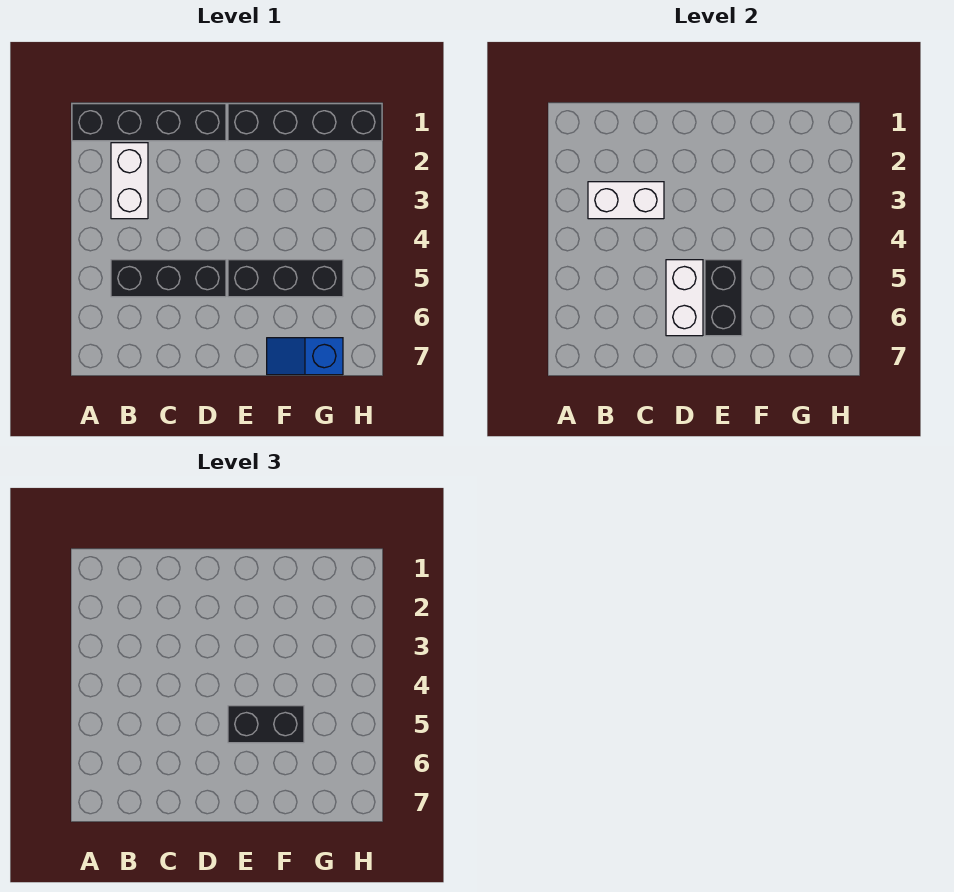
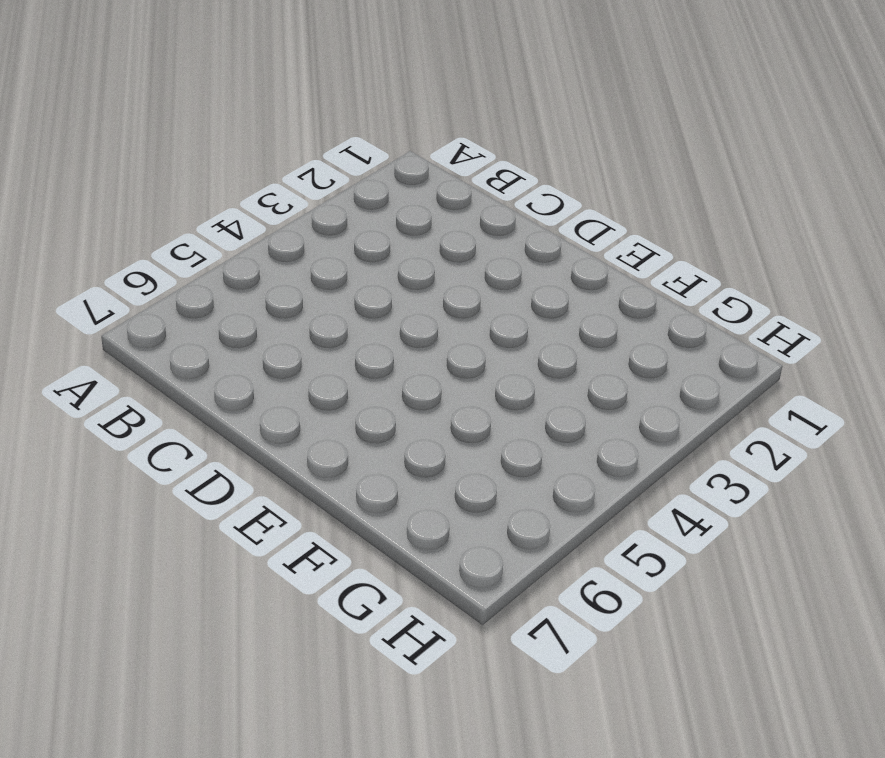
none -> black brick A1:D1 level 1
none -> white brick B2:B3 level 1

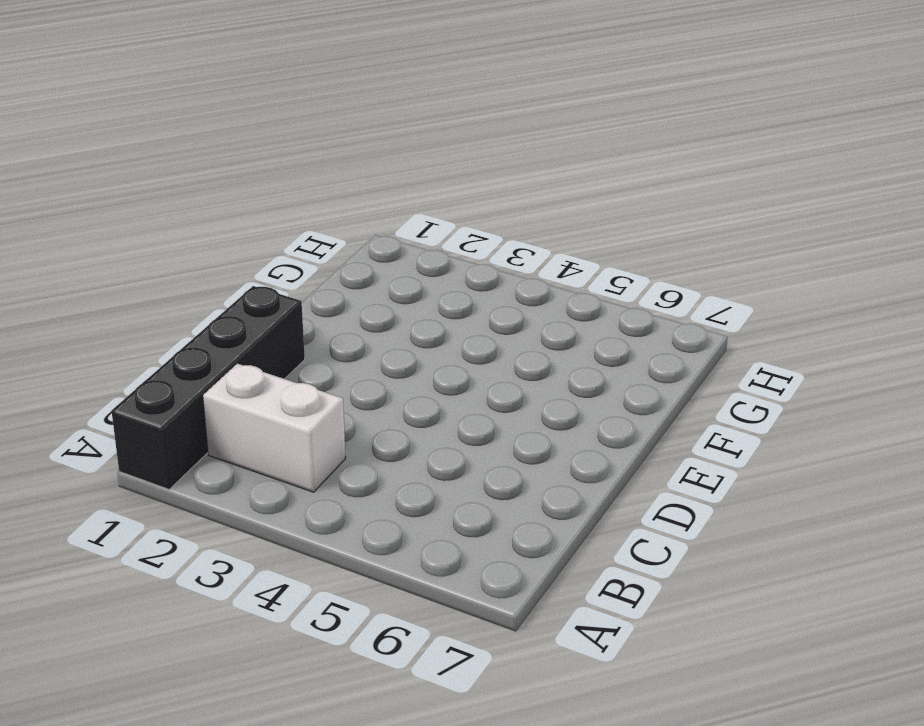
none -> black brick B5:D5 level 1
none -> black brick E1:H1 level 1

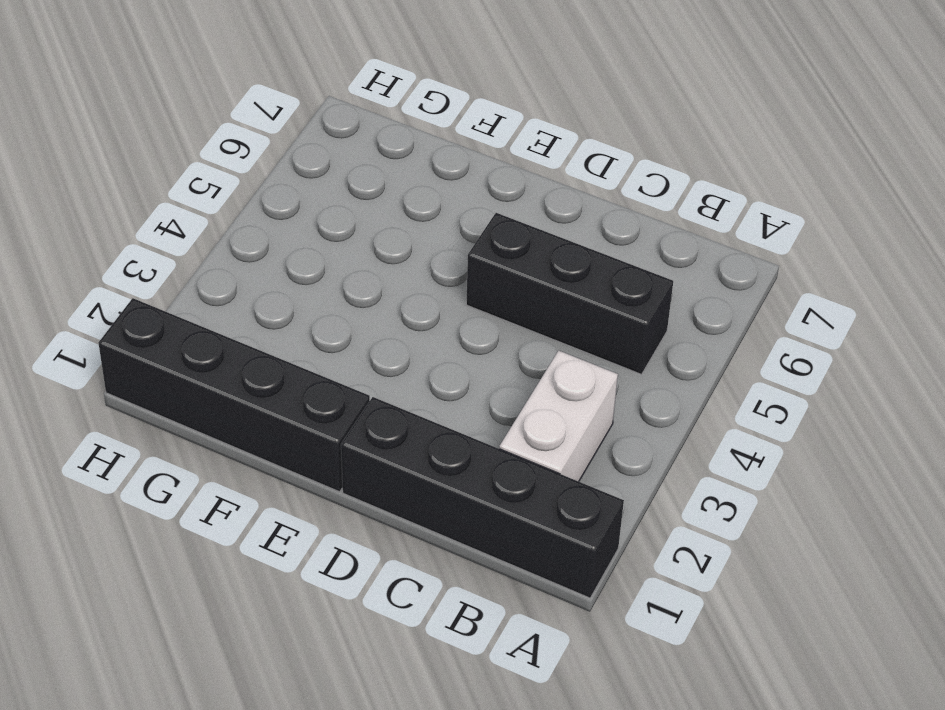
none -> black brick E5:G5 level 1
none -> blue slope F7:G7 level 1 top G

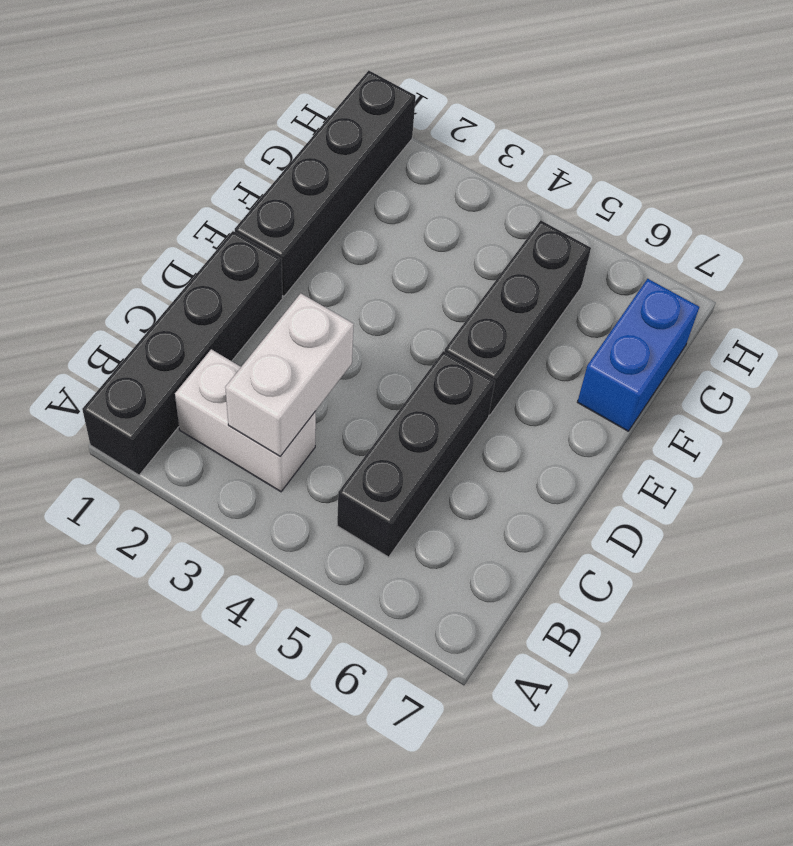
blue brick F7:G7 level 1 -> blue slope F7:G7 level 1 top G
none -> white brick D5:D6 level 2
none -> black brick E5:E6 level 2

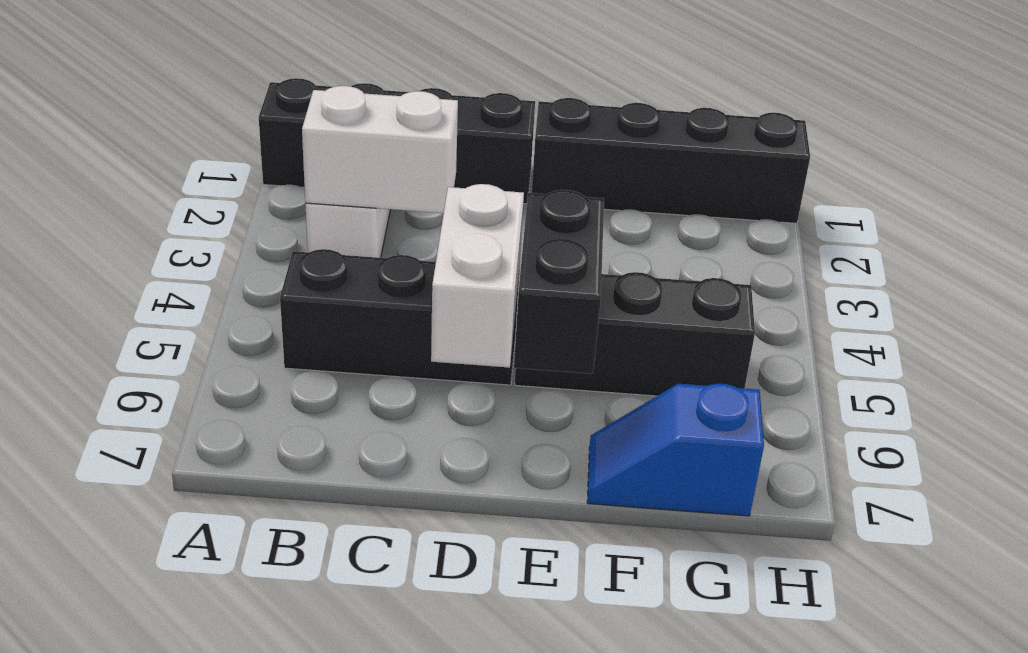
none -> black brick E5:F5 level 3

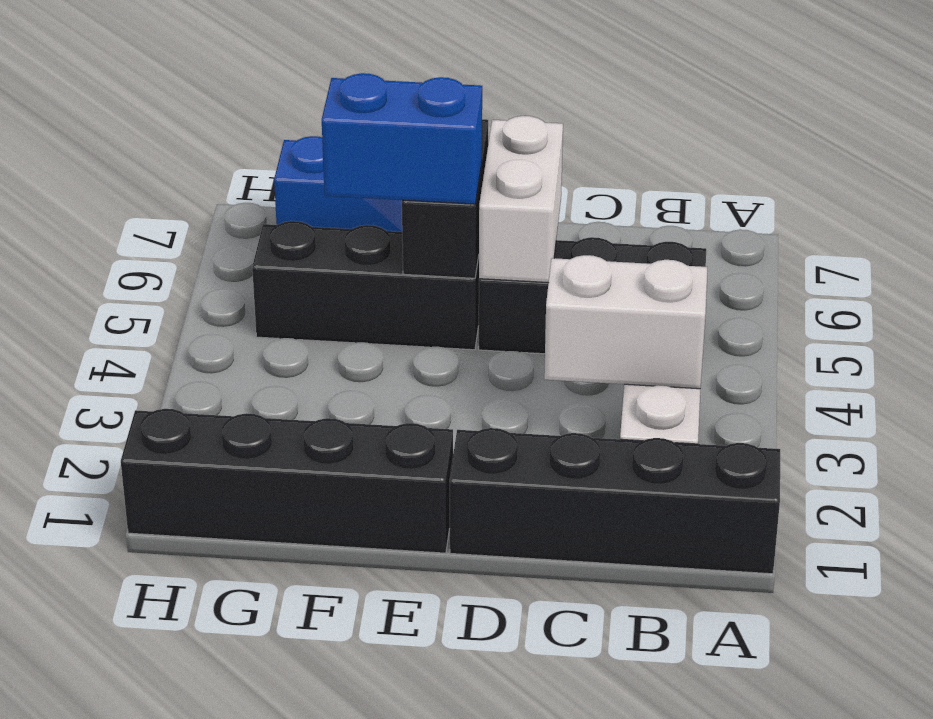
blue brick E5:F5 level 3 -> black brick E5:F5 level 3

